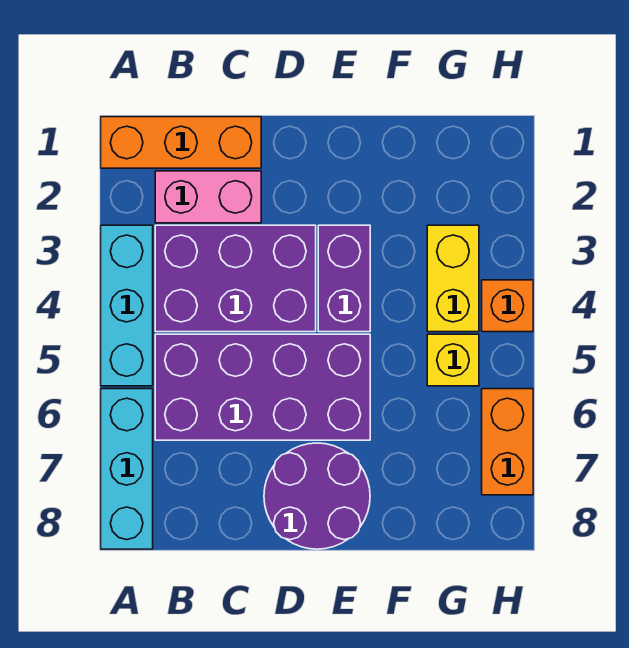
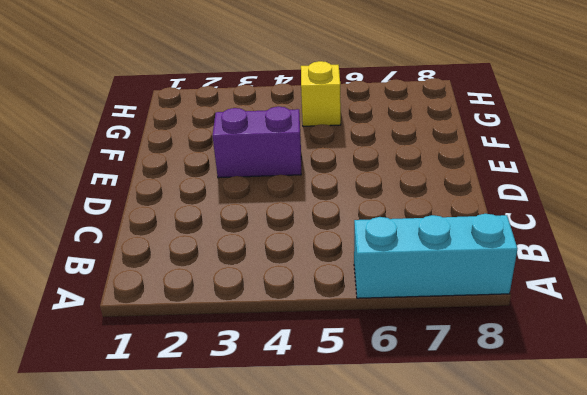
none -> orange brick A1:C1 level 1
none -> cyan brick A3:A5 level 1
none -> pink brick B2:C2 level 1

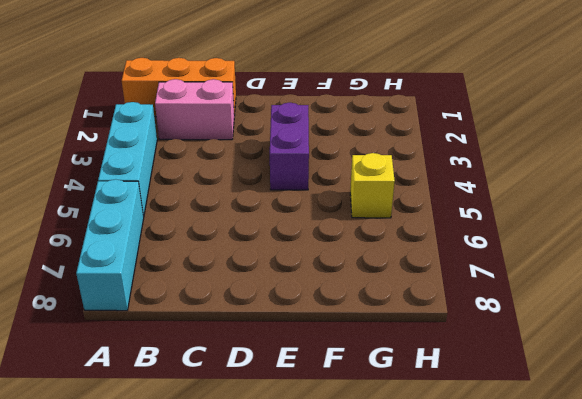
none -> purple brick B3:D4 level 1
none -> purple brick B5:E6 level 1
none -> purple round brick D7:E8 level 1

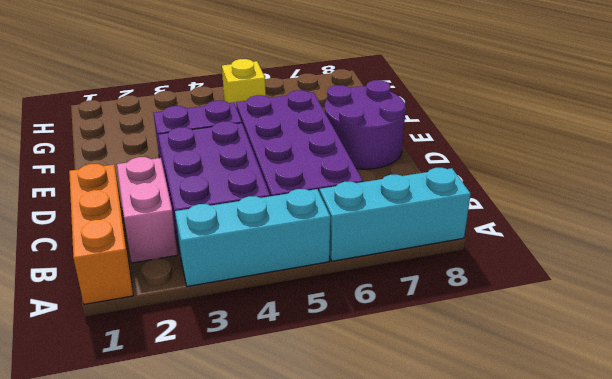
none -> yellow brick G3:G4 level 1
none -> orange brick H4 level 1
none -> orange brick H6:H7 level 1

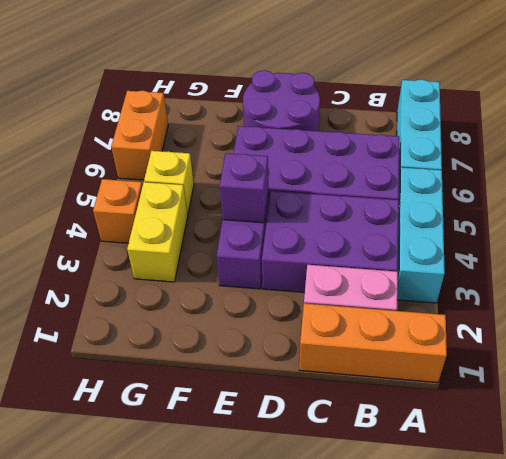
purple brick E4 level 2 -> none

